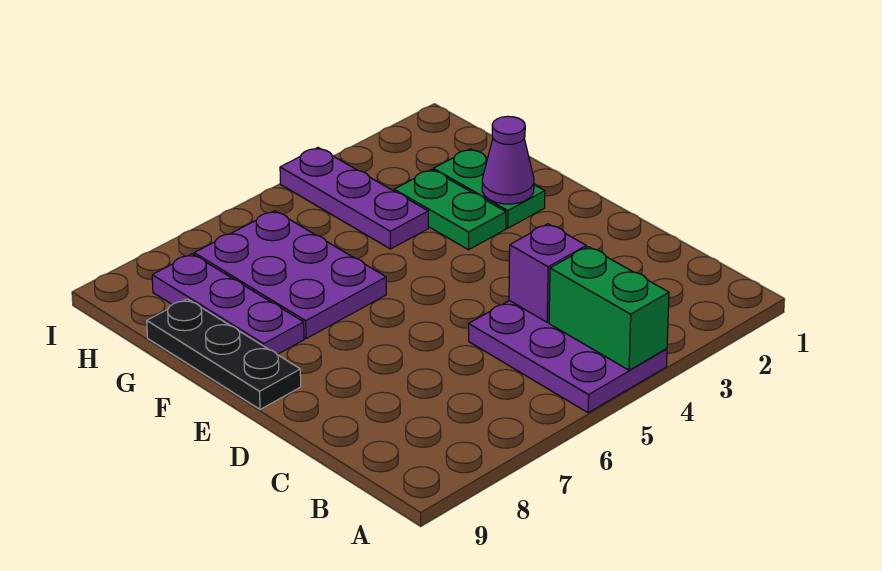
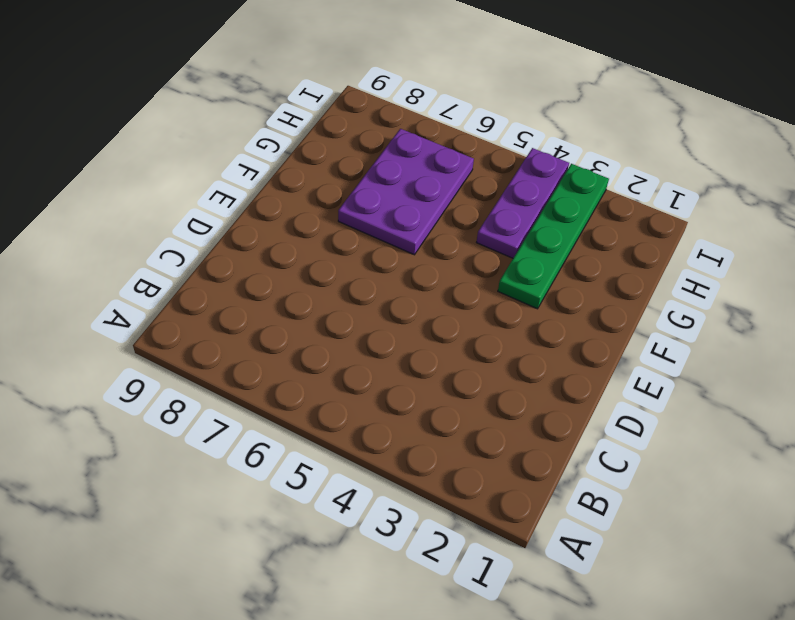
green plate F3:I3 level 1 -> green plate F3:G3 level 1
none -> purple plate A4:C5 level 1
none -> black plate E9:G9 level 1

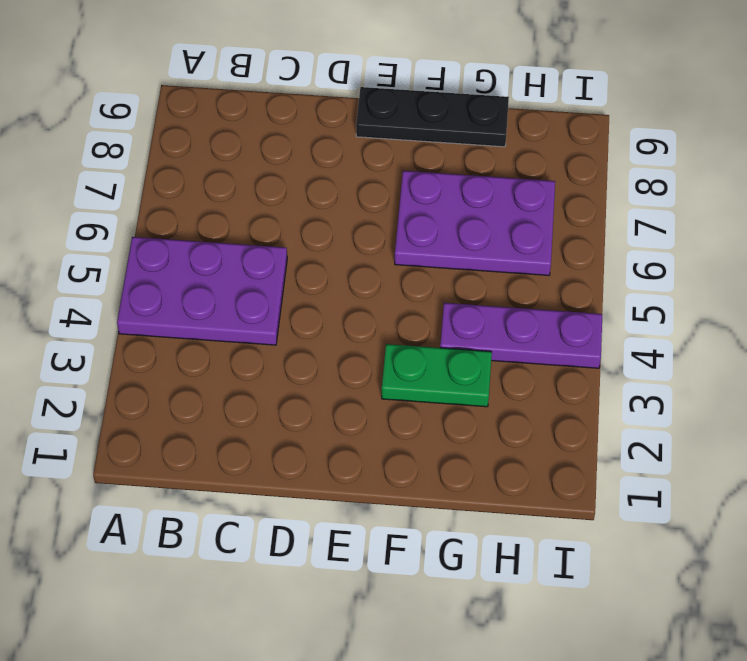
none -> green plate F2:G2 level 1
none -> purple plate F8:H8 level 1

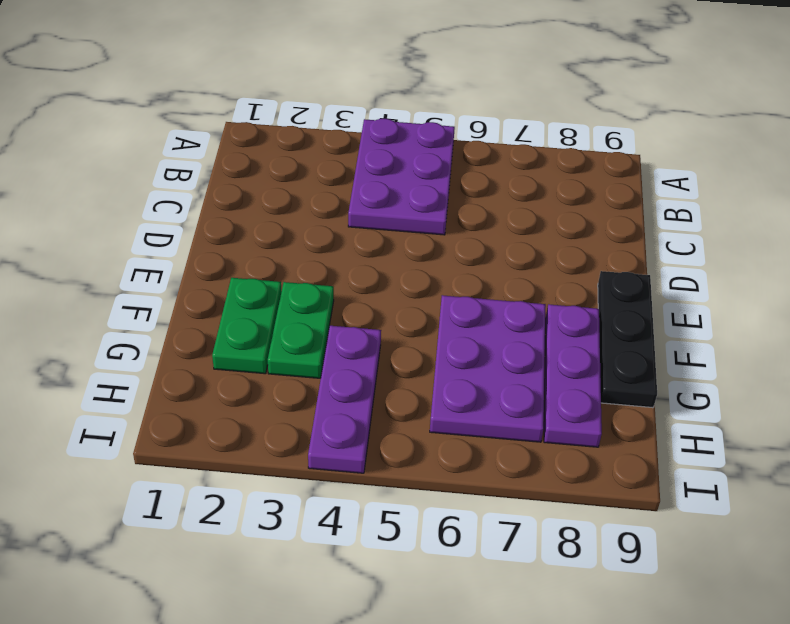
none -> green brick A4:B4 level 2
none -> purple brick C4 level 2

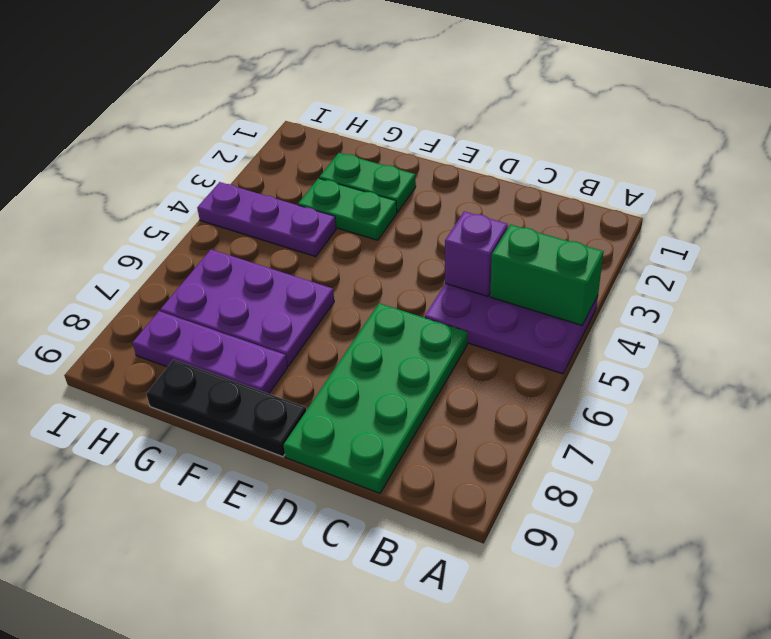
green plate C6:D9 level 1 -> none
none -> purple cone F2 level 2

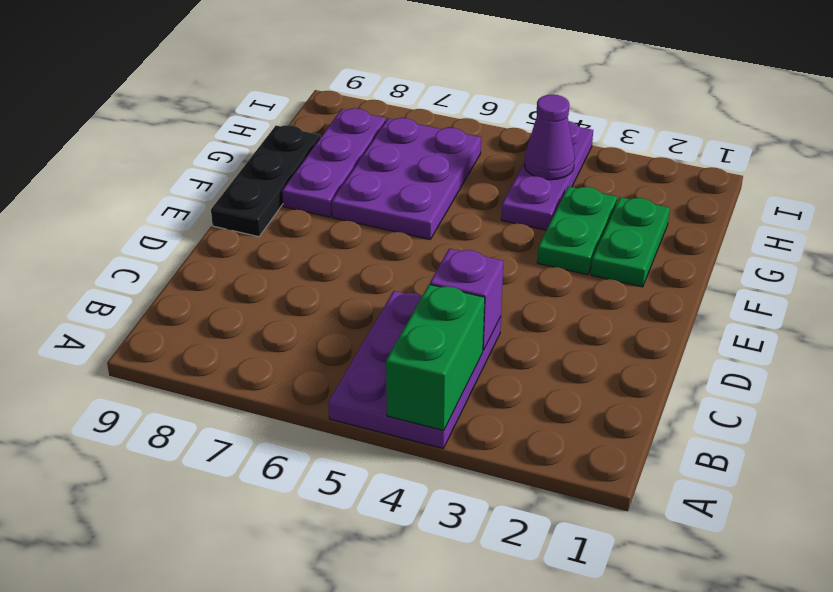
purple cone H4 level 2 -> purple cone F2 level 2

